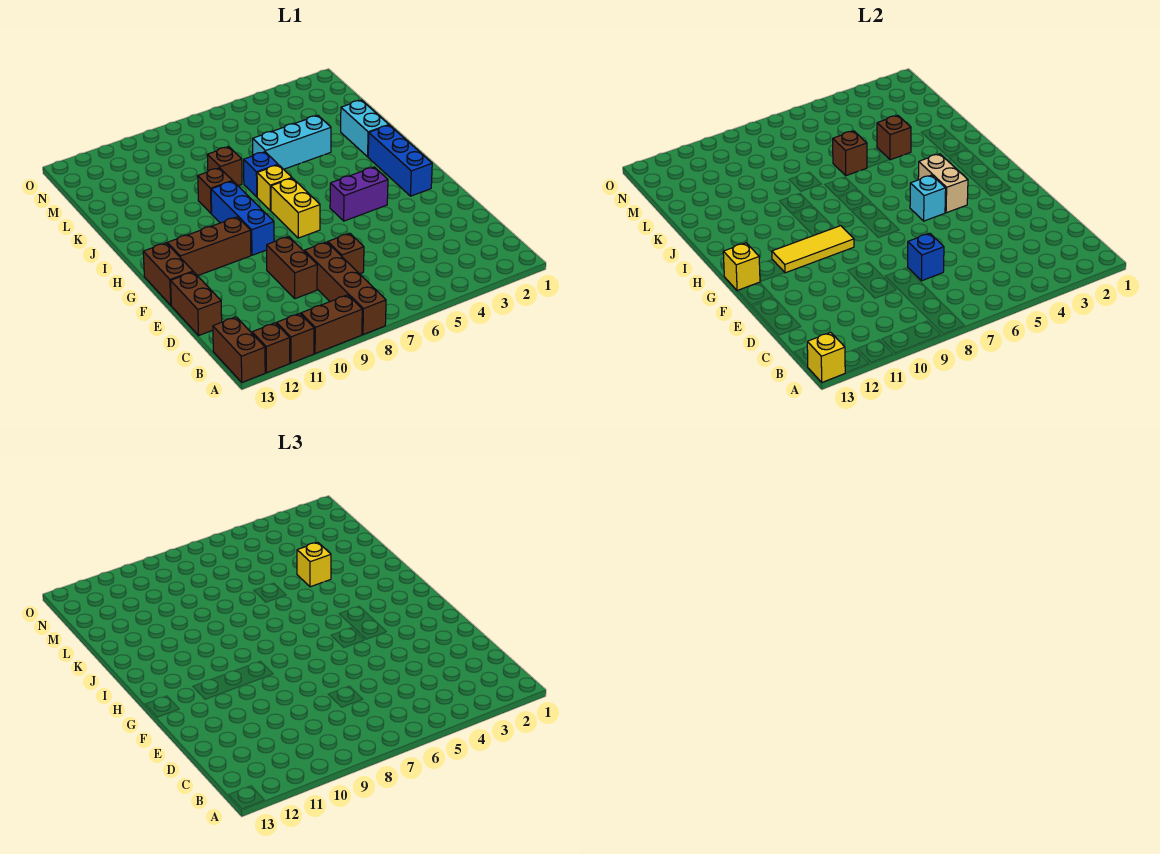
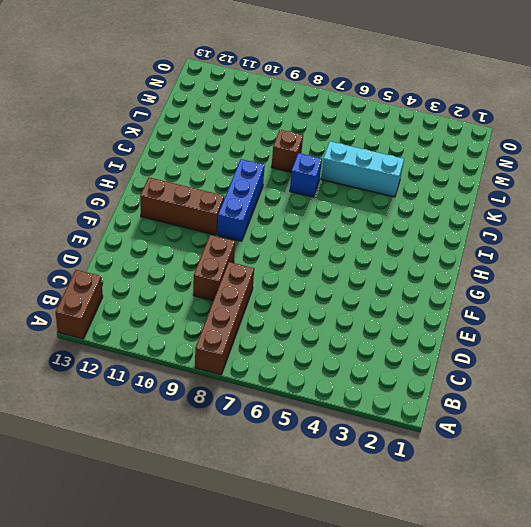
none -> brown brick A9:A10 level 1
none -> brown brick A11 level 1
none -> brown brick A12 level 1

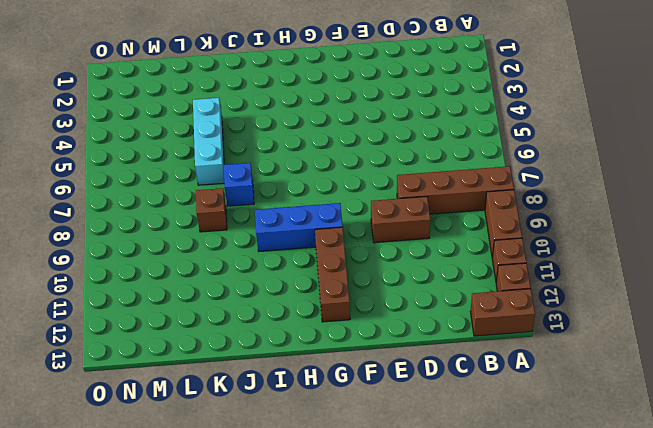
none -> brown brick D7 level 1
none -> brown brick D13:E13 level 1
none -> brown brick F13:G13 level 1

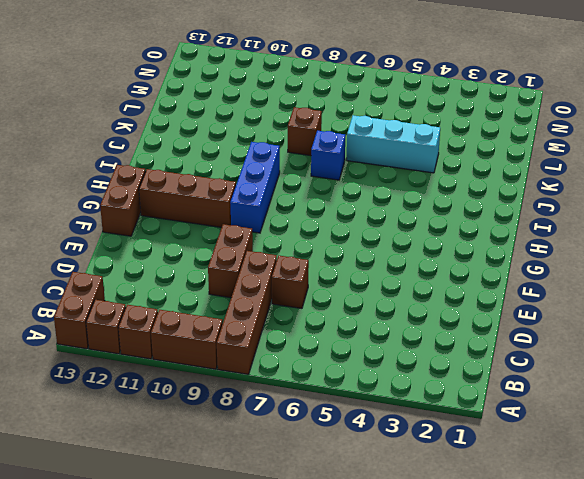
none -> brown brick D13:E13 level 1
none -> blue brick G2:I2 level 1
none -> purple brick G4:G5 level 1

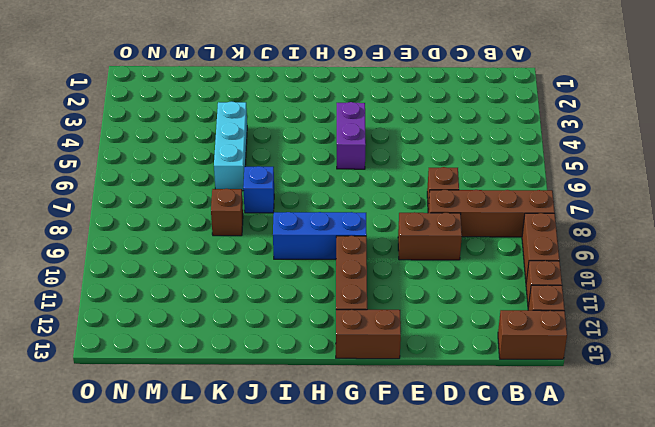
none -> brown brick D13:E13 level 1
none -> blue brick G2:I2 level 1
none -> yellow brick G7:H7 level 1

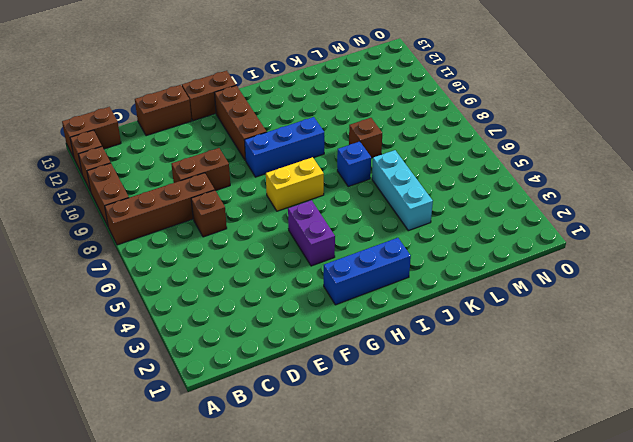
none -> yellow brick I7 level 1
none -> cyan brick J2:K2 level 1
none -> brown brick J9 level 1

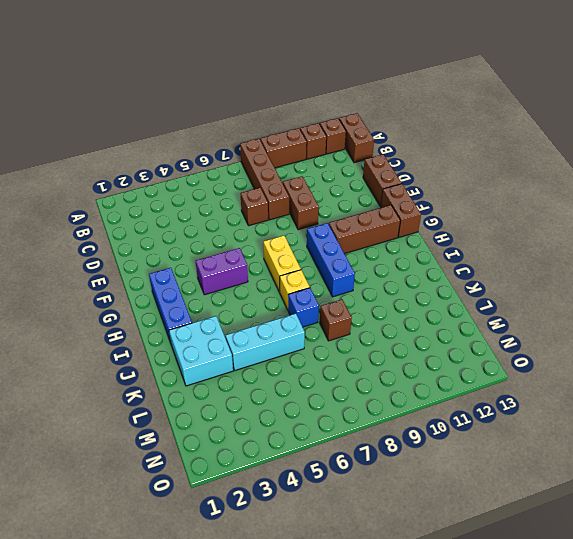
cyan brick J2:K3 level 1 -> cyan brick J2:K2 level 1
none -> brown brick J9 level 1
none -> yellow brick A13 level 2
none -> blue brick D7 level 2

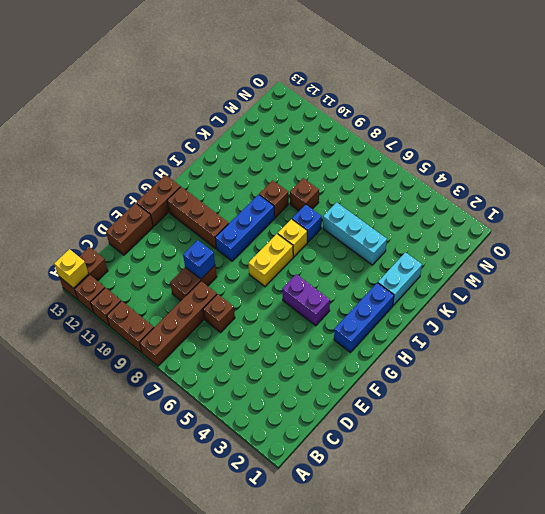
blue brick E9 level 2 -> blue brick D7 level 2
none -> tan brick G4:H4 level 2
none -> cyan brick G5 level 2
none -> yellow tile G9:G11 level 2

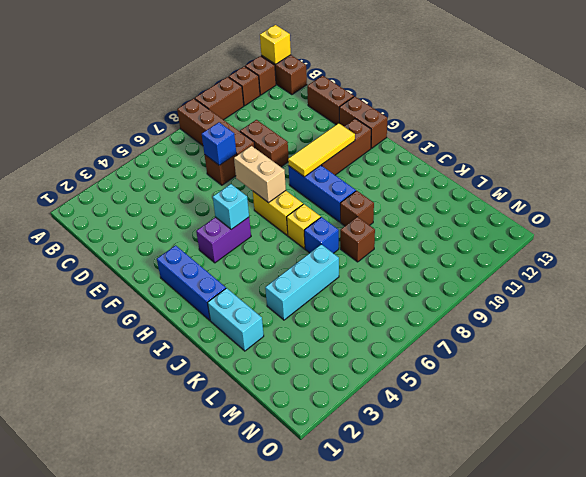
tan brick F7:G7 level 2 -> tan brick G4:H4 level 2
none -> yellow brick G13 level 2
none -> brown brick K4 level 2
none -> brown brick K6 level 2

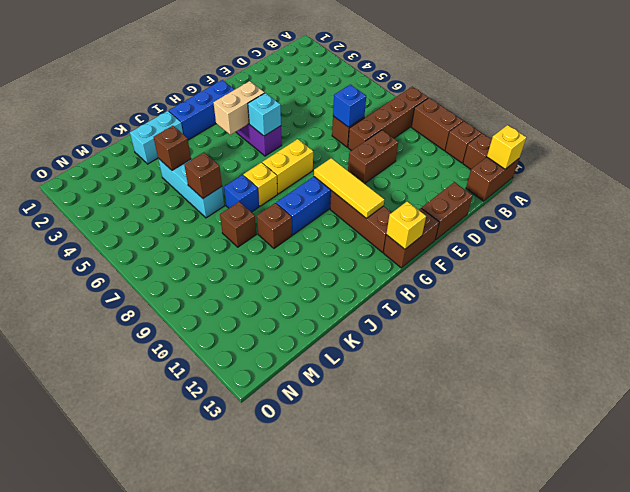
none -> yellow brick K4 level 3

